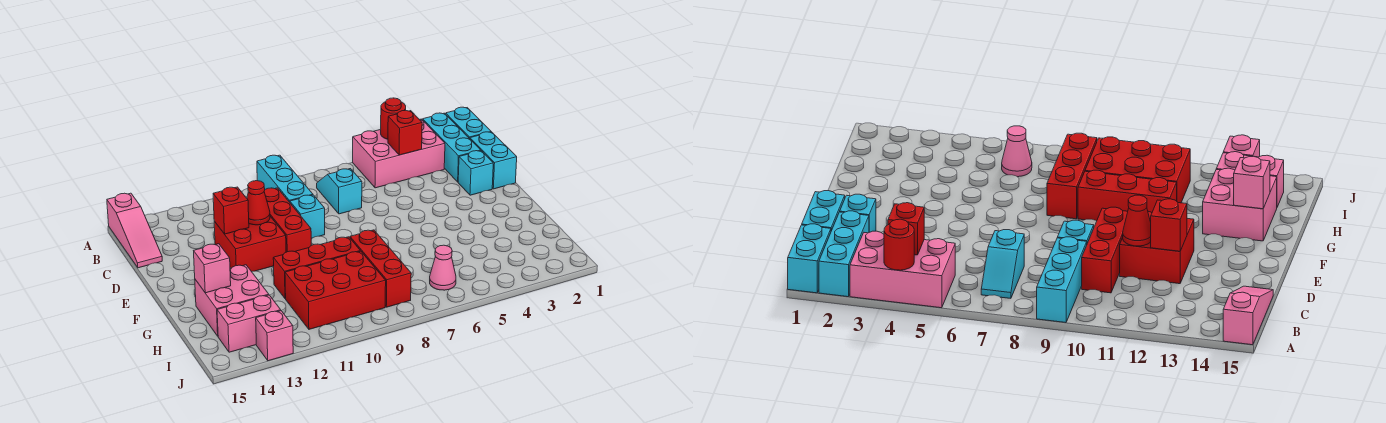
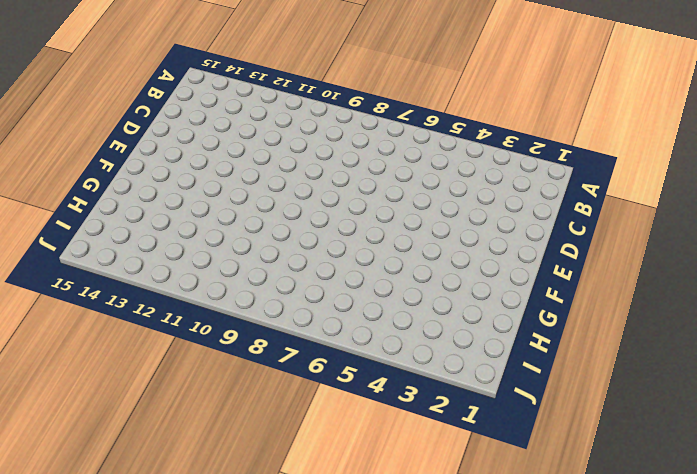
none -> cyan brick A1:B1 level 1
none -> cyan brick A2:C2 level 1
none -> pink brick A3:B5 level 1

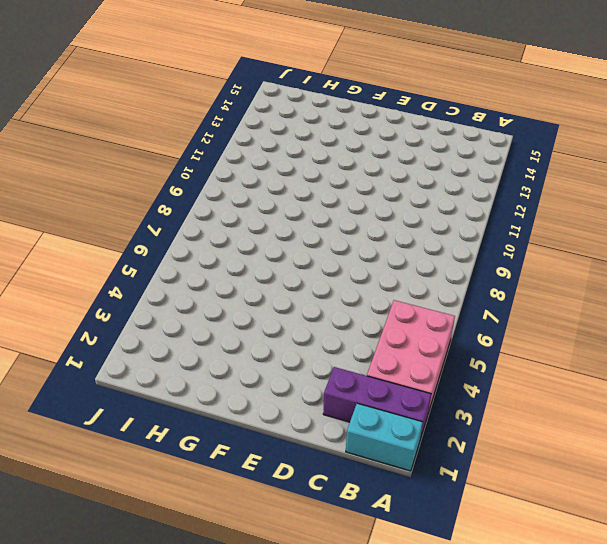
purple brick A2:C2 level 1 -> cyan brick A2:C2 level 1
none -> cyan brick A9:C9 level 1
none -> pink slope A15:C15 level 1 top A
none -> cyan slope B7:C7 level 1 top C

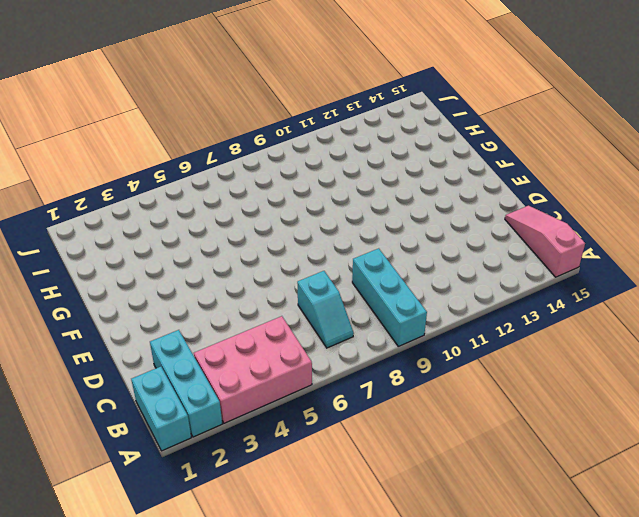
none -> cyan brick C1:D1 level 1
none -> red brick C10:E10 level 1
none -> cyan brick D2 level 1

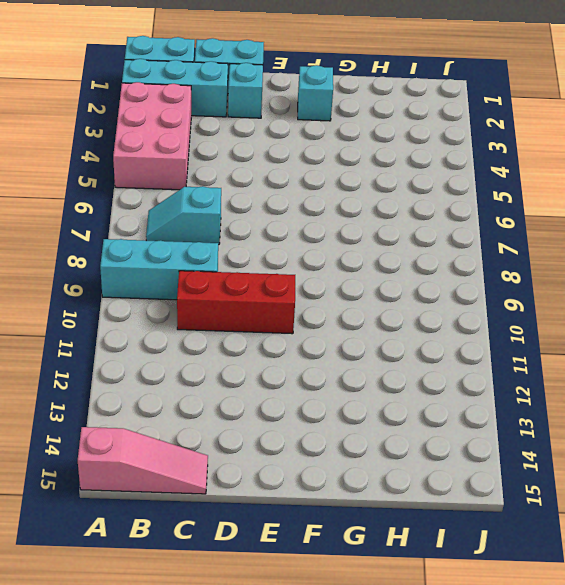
cyan brick F2 level 1 -> cyan brick D9 level 1
none -> red brick D11:E12 level 1
none -> red brick G8:I8 level 1
none -> red brick G9:G11 level 1

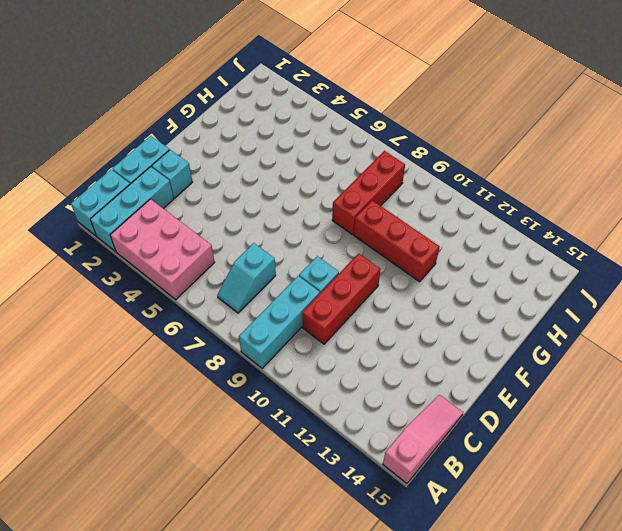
none -> red brick D11:E12 level 1
none -> pink brick G13:H14 level 1
none -> red brick H9:I11 level 1

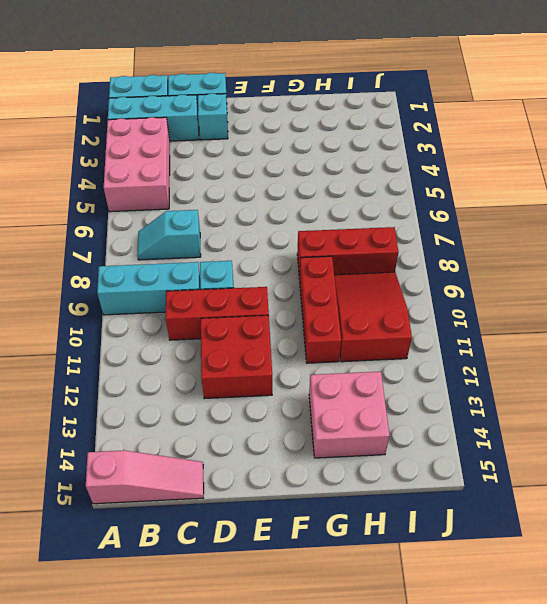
red slope H9:I11 level 1 top 11 -> red brick H9:I11 level 1
none -> pink cone I6 level 1
none -> pink brick I13:I14 level 1
none -> pink brick J13 level 1

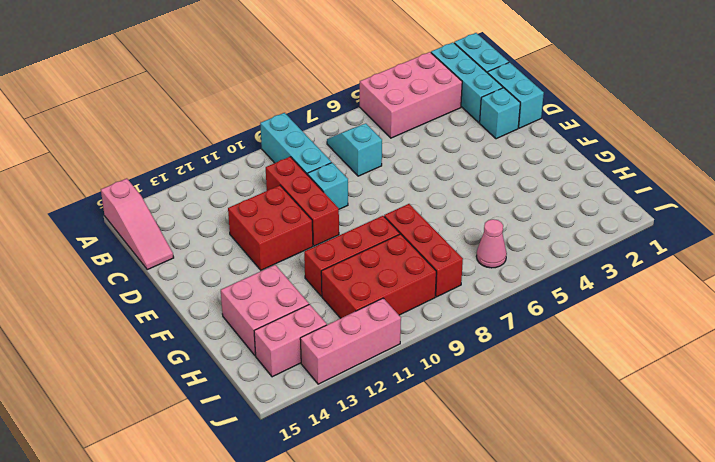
pink brick J11:J13 level 1 -> pink brick J13 level 1
none -> red round brick A4 level 2
none -> red brick B4 level 2
none -> red cone D11 level 2

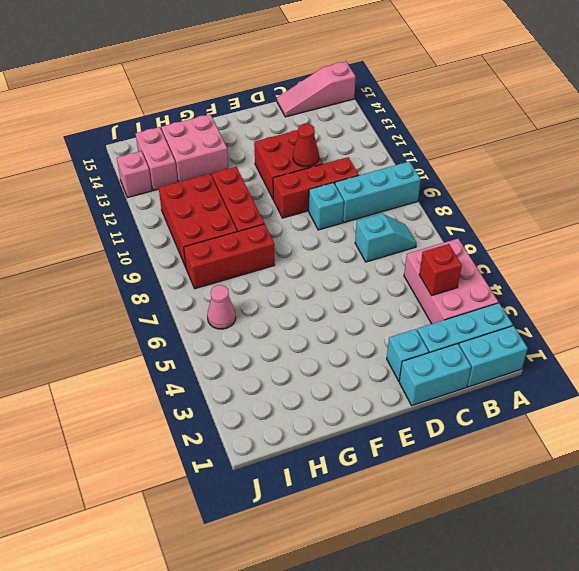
none -> red round brick A4 level 2
none -> red brick D12 level 2
none -> pink brick G14 level 2

